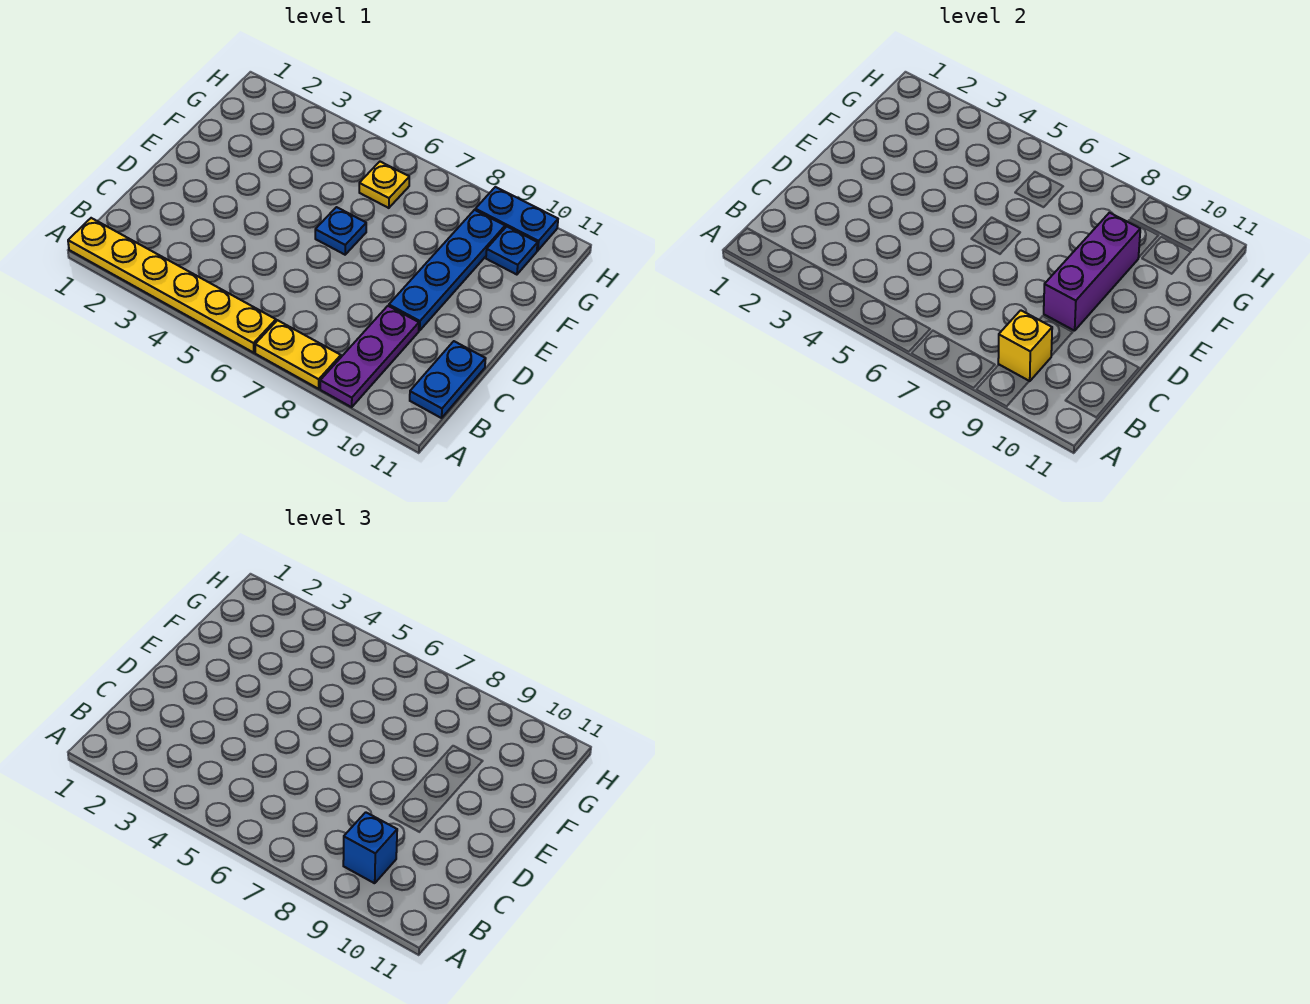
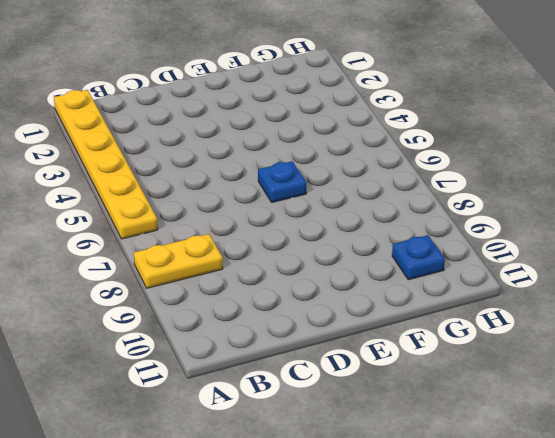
yellow plate A8:B8 level 1 -> yellow plate A7:A8 level 1
none -> purple plate A9:C9 level 1
none -> blue plate B11:C11 level 1
none -> blue plate D9:G9 level 1

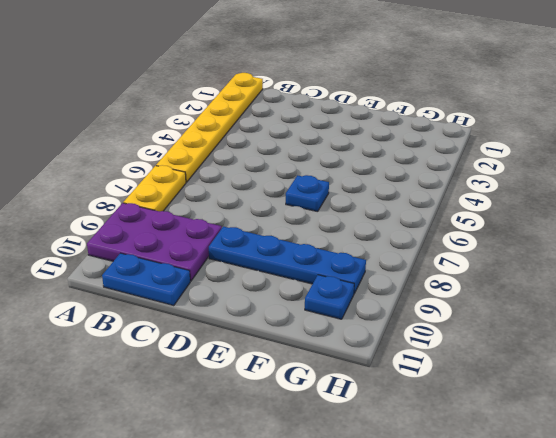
purple plate A9:C10 level 1 -> purple plate A9:C9 level 1
none -> yellow plate G6 level 1
none -> blue plate H9:H10 level 1
none -> yellow brick B9 level 2

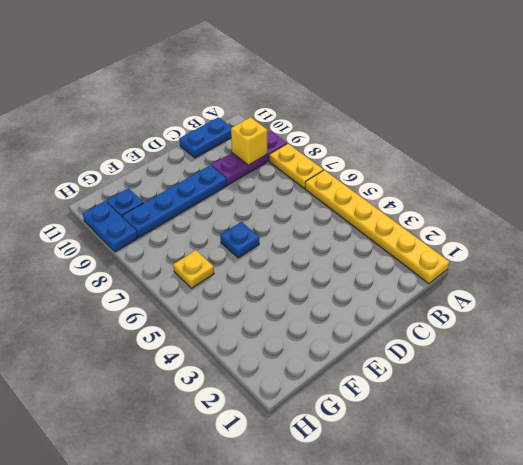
none -> purple brick D9:F9 level 2
none -> blue brick B9 level 3

